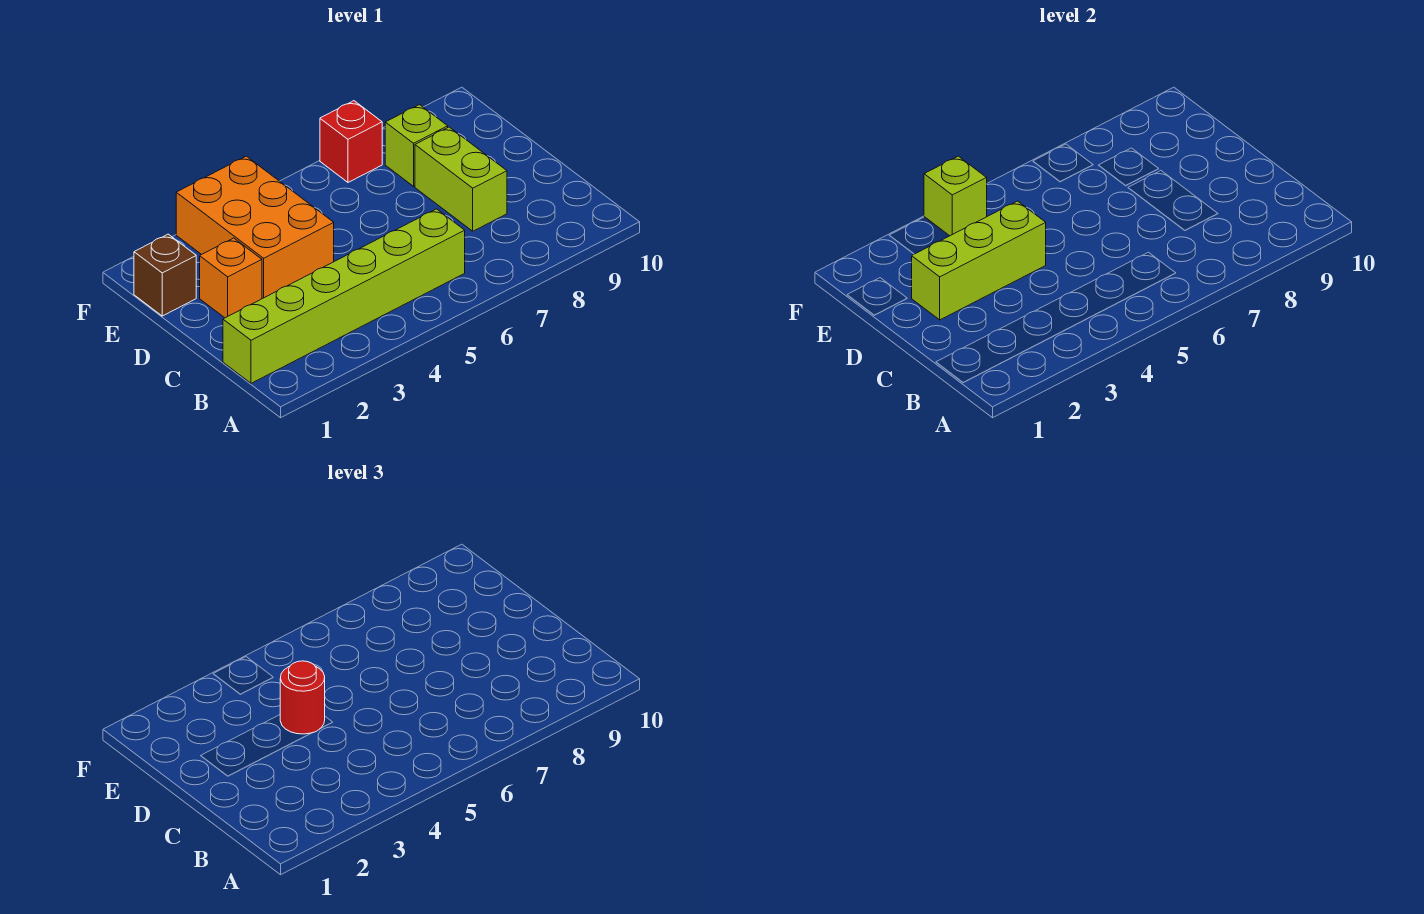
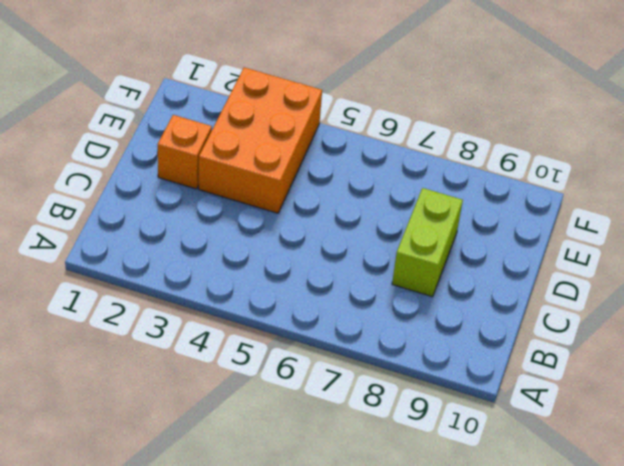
none -> lime brick B1:B6 level 1
none -> brown brick E1 level 1

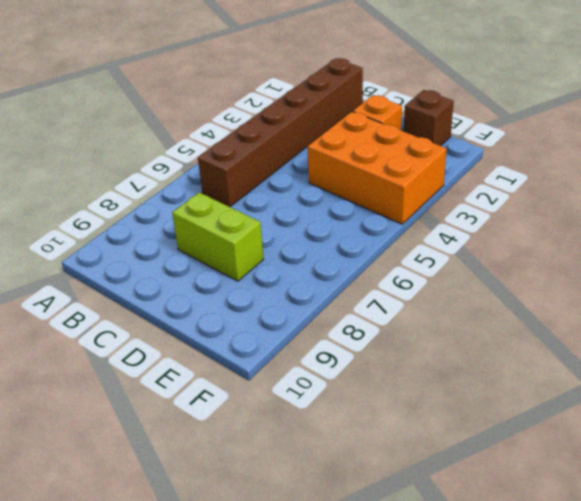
brown brick B1:B6 level 1 -> lime brick B1:B6 level 1
none -> lime brick E8 level 1
none -> red brick F7 level 1

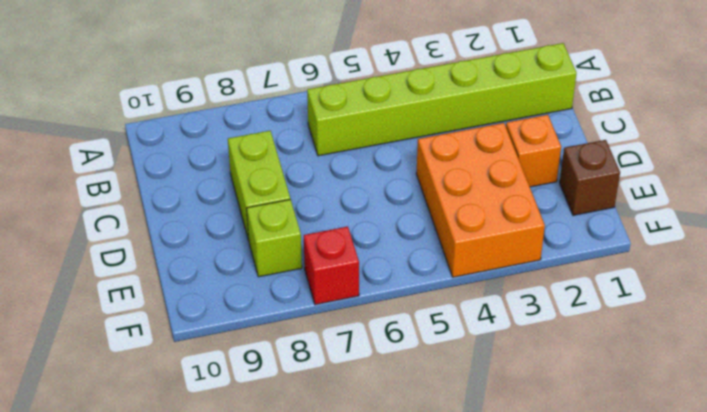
none -> lime brick D2:D4 level 2
none -> lime brick F4 level 2

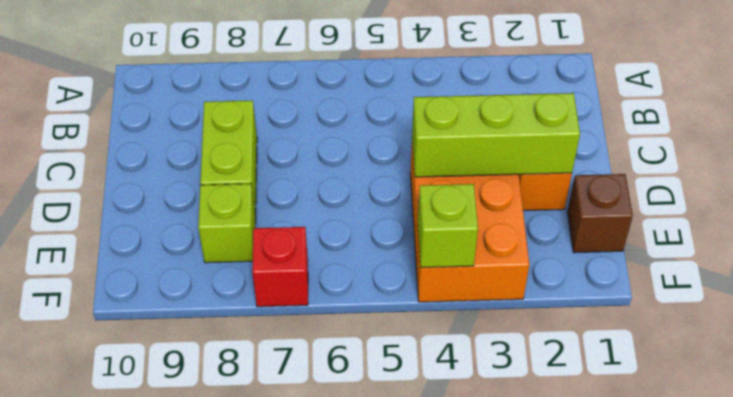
none -> lime brick B1:B6 level 1
none -> red round brick D4 level 3

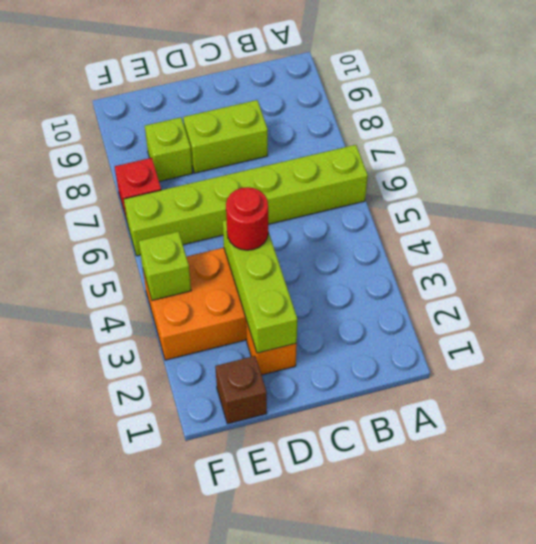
lime brick A6:F6 level 1 -> lime brick B1:B6 level 1

